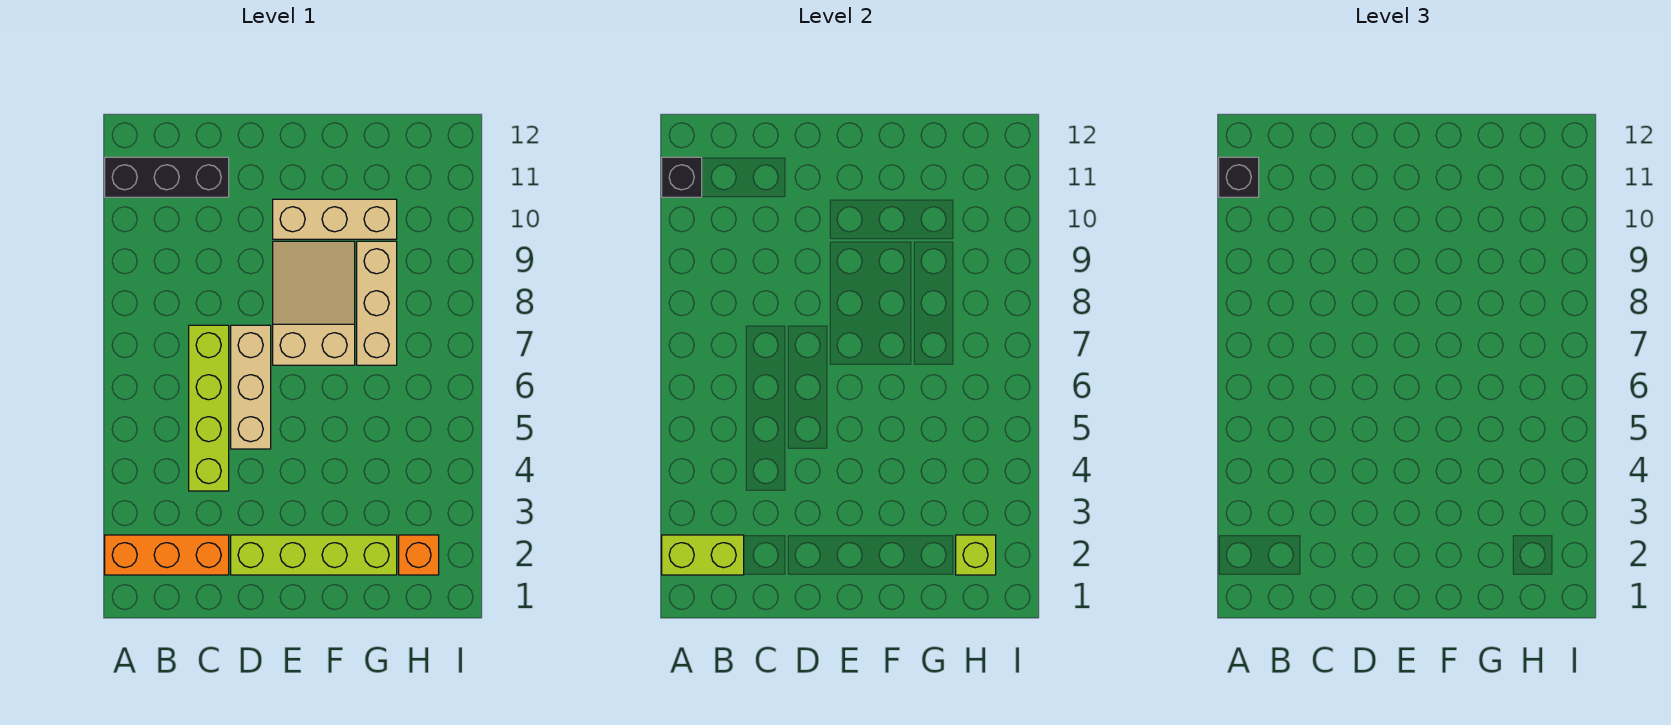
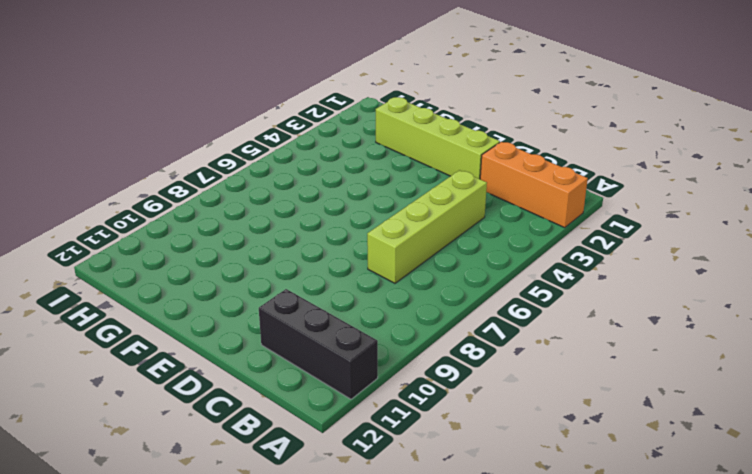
none -> tan brick D5:D7 level 1
none -> tan slope E7:F9 level 1 top 7
none -> tan brick E10:G10 level 1

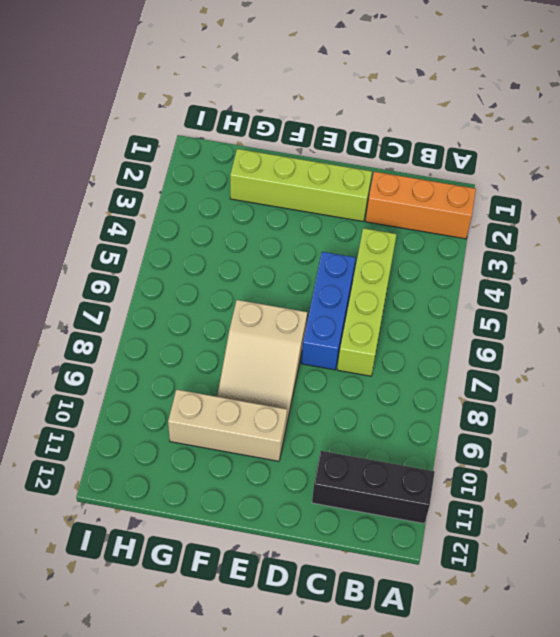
blue brick D5:D7 level 1 -> tan brick D5:D7 level 1
none -> tan brick G7:G9 level 1
none -> orange brick H2 level 1
none -> lime brick A2:B2 level 2

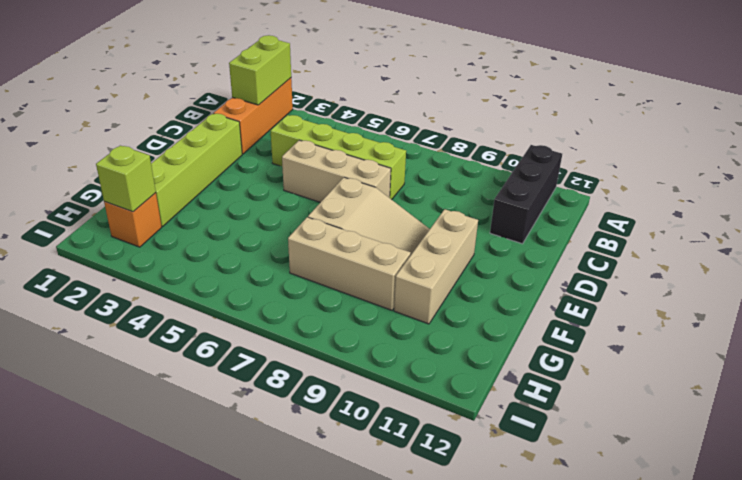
none -> black brick A11 level 2
none -> black brick A11 level 3

